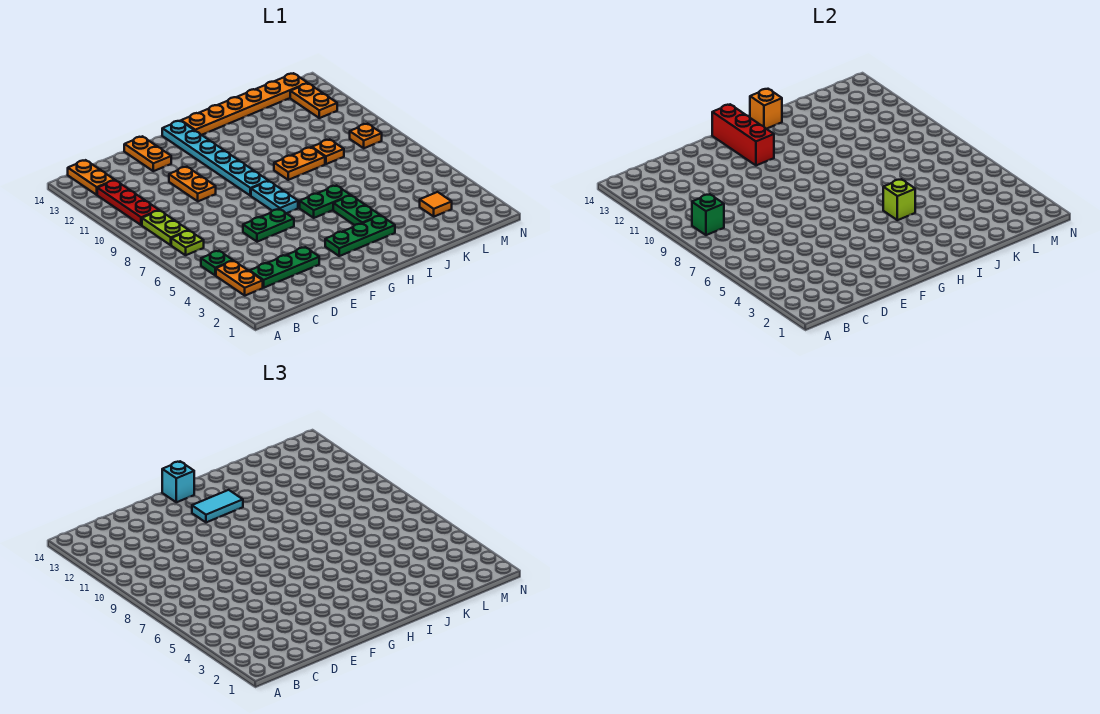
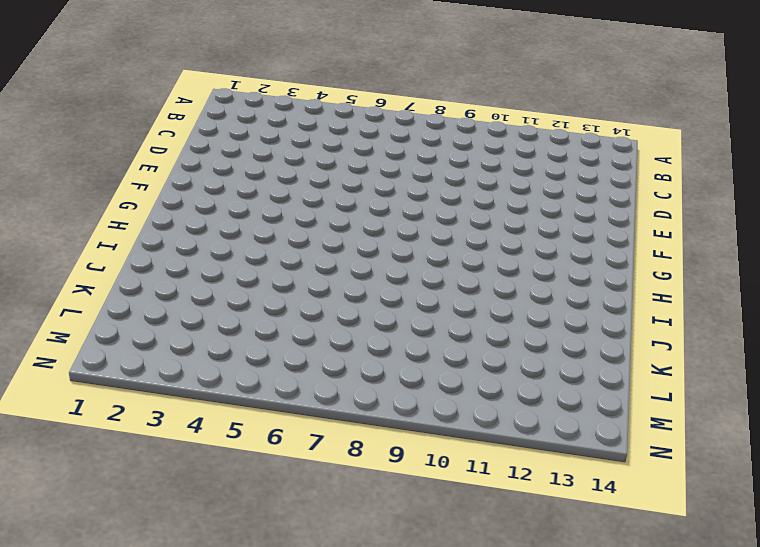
none -> orange plate B3:B4 level 1
none -> green plate B5 level 1
none -> lime plate B7 level 1

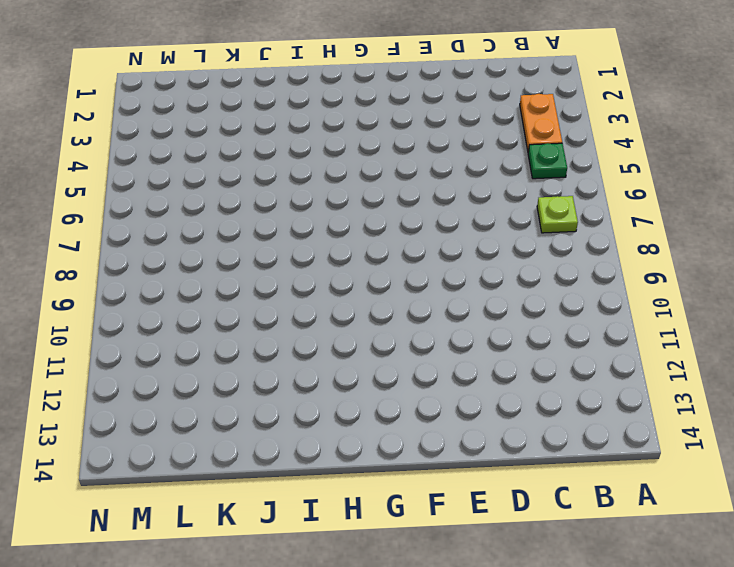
none -> lime plate B8:B9 level 1
none -> red plate B10:B12 level 1
none -> orange plate B13:B14 level 1

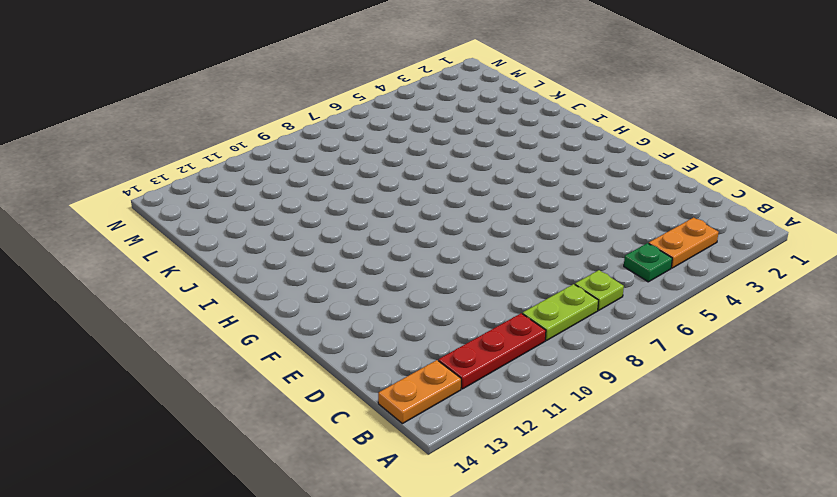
none -> green plate C3:E3 level 1
none -> green plate E6:F6 level 1
none -> orange plate E10:E11 level 1

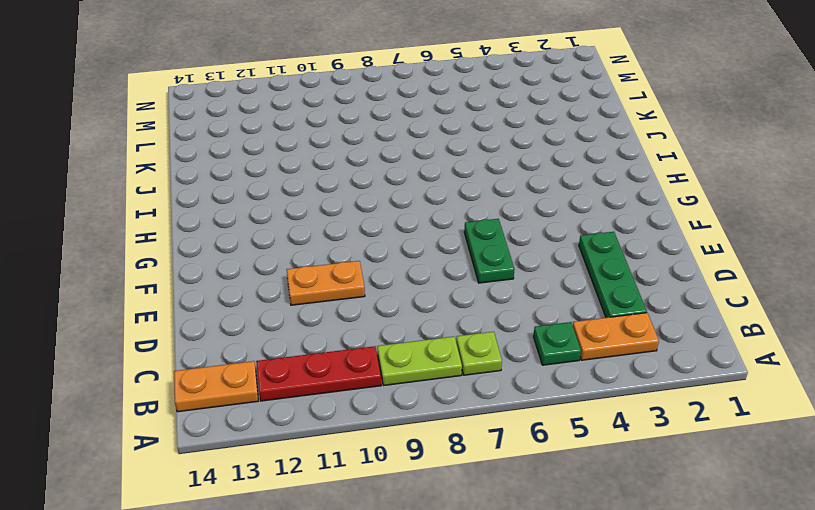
none -> orange plate E13:E14 level 1
none -> green plate G3:I3 level 1
none -> cyan plate G7:G8 level 1

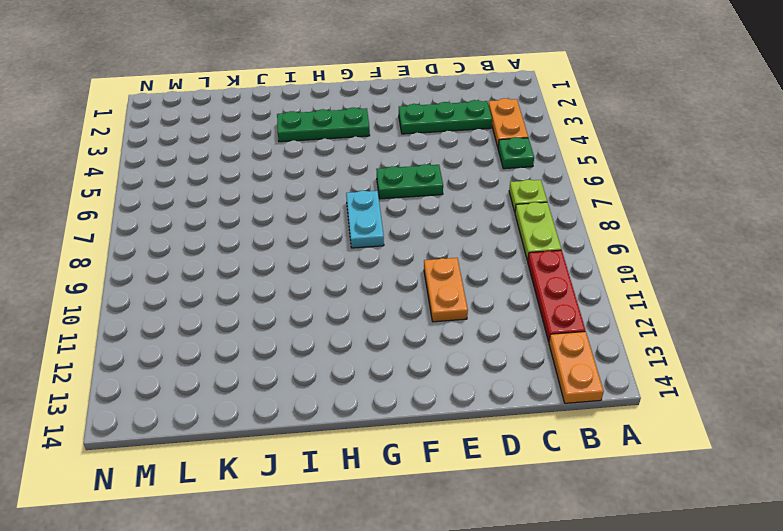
none -> orange plate E13:E14 level 1
none -> cyan plate G9:G14 level 1
none -> green plate H6:I6 level 1

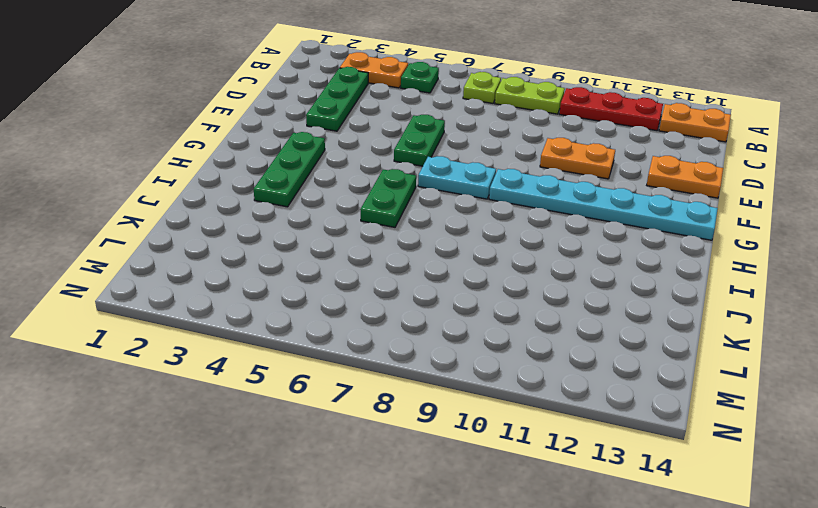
none -> orange plate H14:M14 level 1
none -> green plate I4:I5 level 1
none -> orange plate I9:J9 level 1

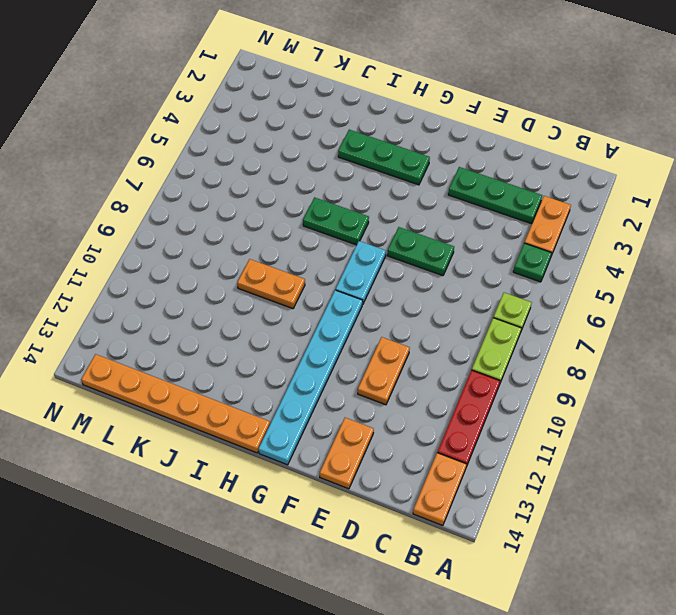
none -> green plate I4:I5 level 1
none -> orange plate K9 level 1
none -> orange tile L3 level 1

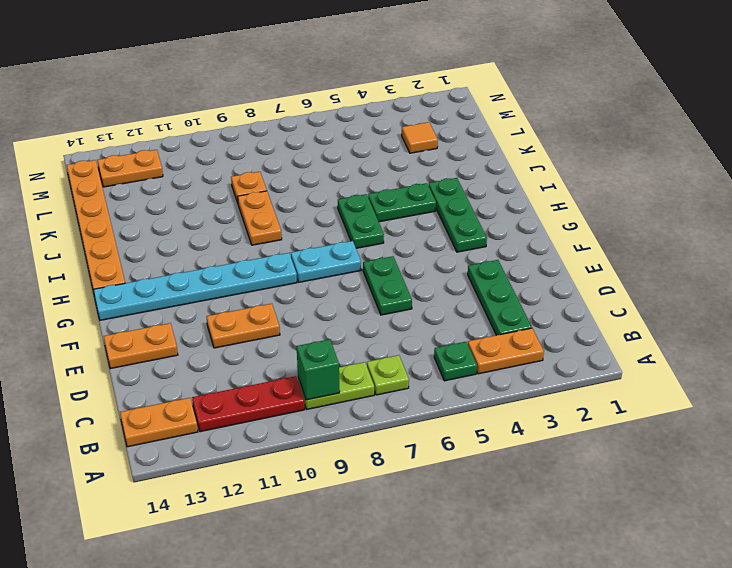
none -> orange plate M9 level 1
none -> red brick G12:G14 level 2
none -> lime brick I5 level 2

